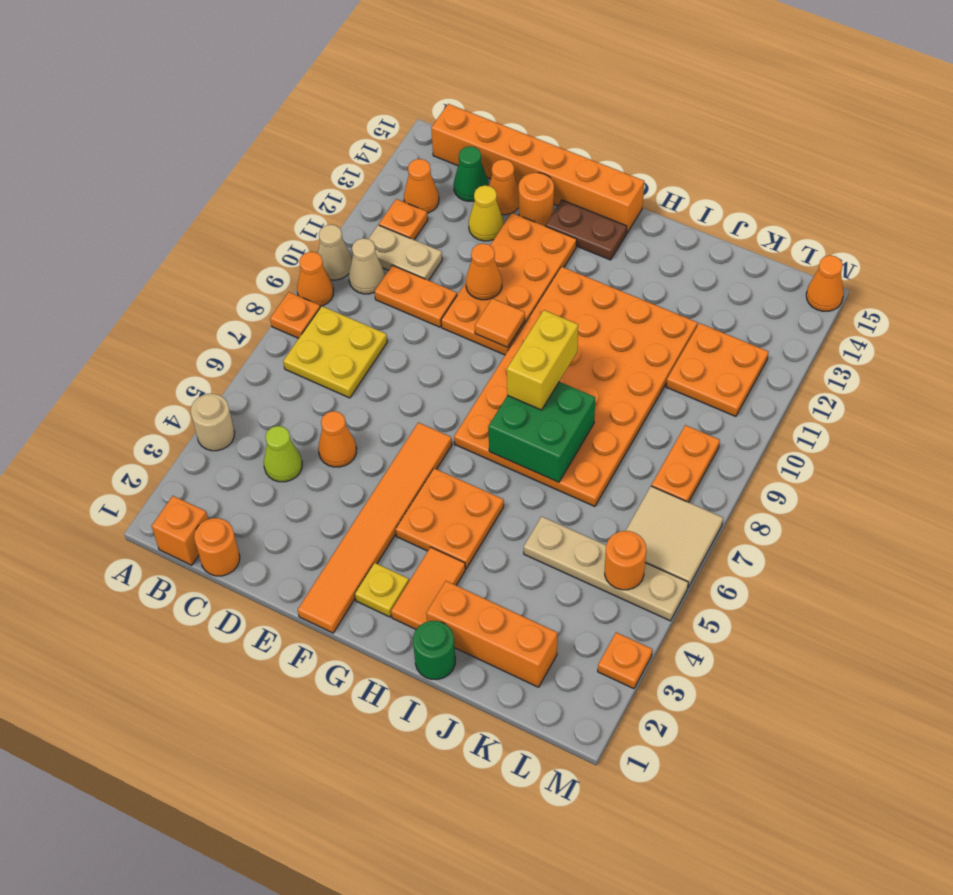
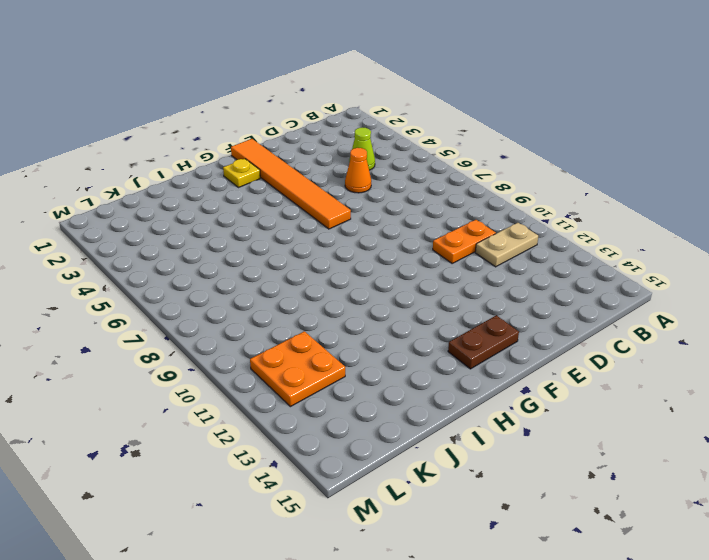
none -> tan round brick A4 level 1
none -> orange plate A8 level 1
none -> orange cone A9 level 1
none -> tan cone A10 level 1

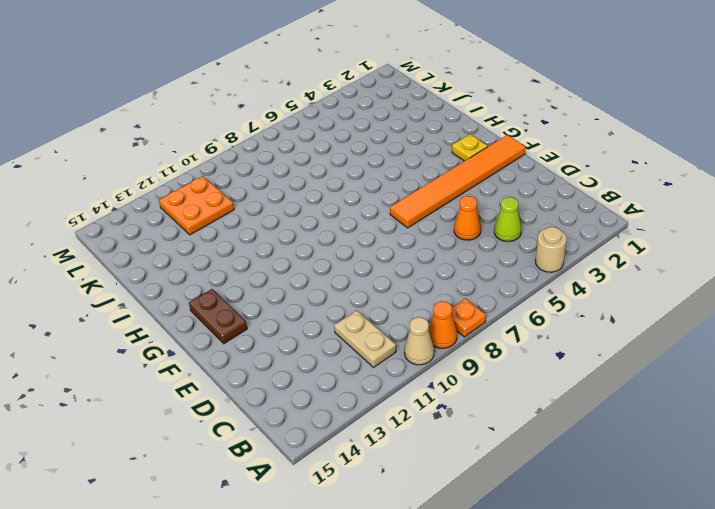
none -> orange brick B1 level 1
none -> yellow plate B7:C8 level 1
none -> tan cone B10 level 1
none -> orange plate B12 level 1

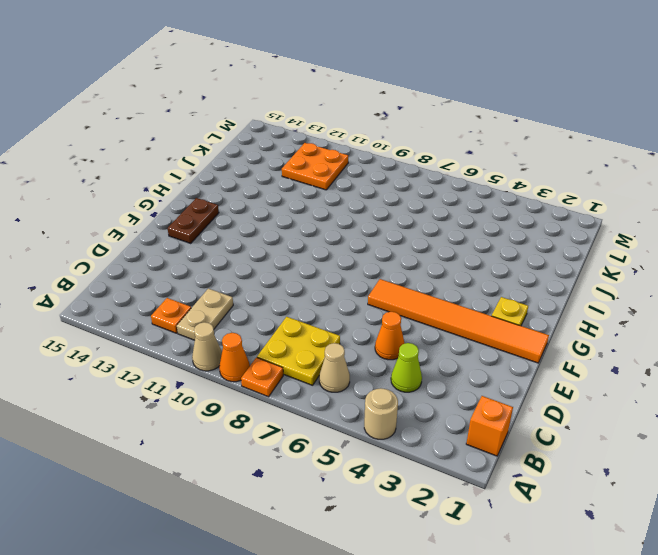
tan cone B6 level 1 -> tan cone B10 level 1
none -> orange cone B13 level 1
none -> orange brick B15:G15 level 1
none -> orange round brick C1 level 1
none -> orange plate C10:D10 level 1

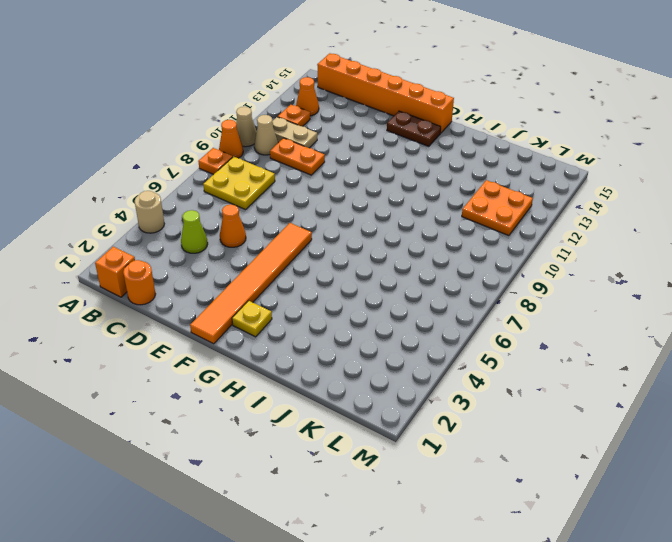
none -> green cone C14 level 1
none -> yellow cone D13 level 1
none -> orange cone D14 level 1
none -> orange plate E10:F13 level 1

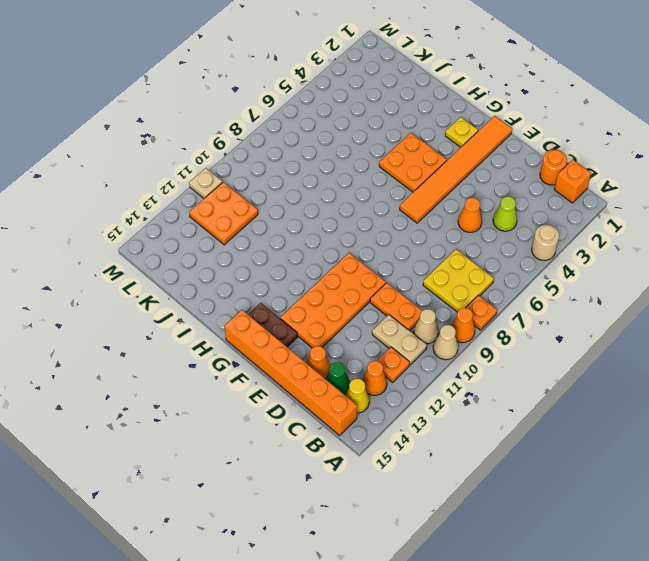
yellow cone B14 level 1 -> yellow cone D13 level 1
tan plate M11 level 1 -> none
none -> orange round brick E14 level 1
none -> orange plate G7:J12 level 1
none -> orange tile H2:H3 level 1
none -> green round brick I1 level 1

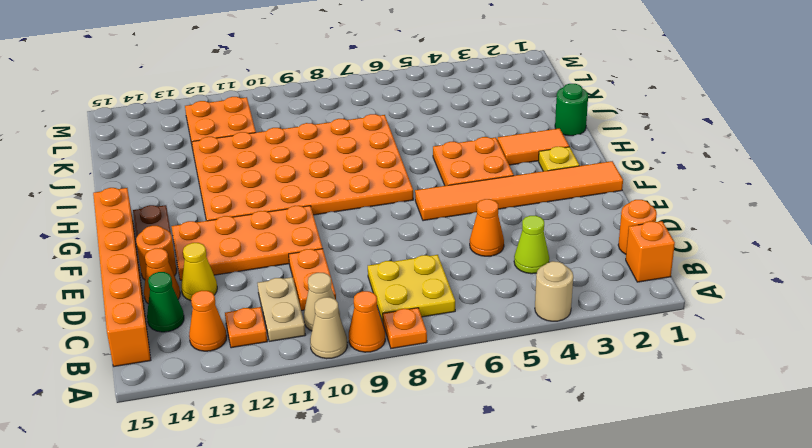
none -> orange brick I2:K2 level 1
none -> tan plate J5:M5 level 1
none -> tan tile L6:M7 level 1
none -> orange plate L8:L9 level 1

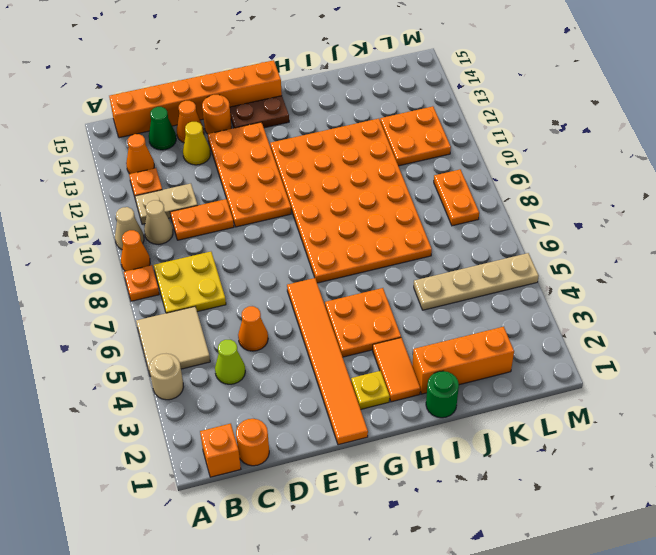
tan tile A5:B6 level 1 -> tan tile L6:M7 level 1
none -> orange plate M3 level 1
none -> orange cone M15 level 1
none -> orange cone E11 level 2
none -> orange tile F10 level 2

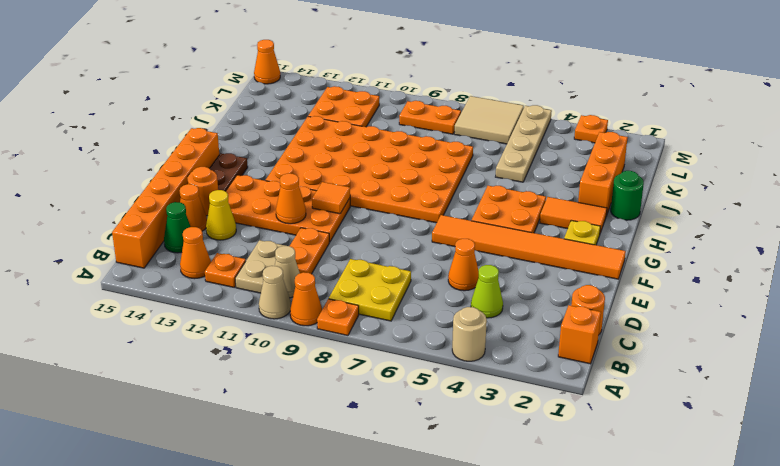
none -> green brick H7:I8 level 2
none -> orange round brick L5 level 2
none -> yellow brick H8:H9 level 3

